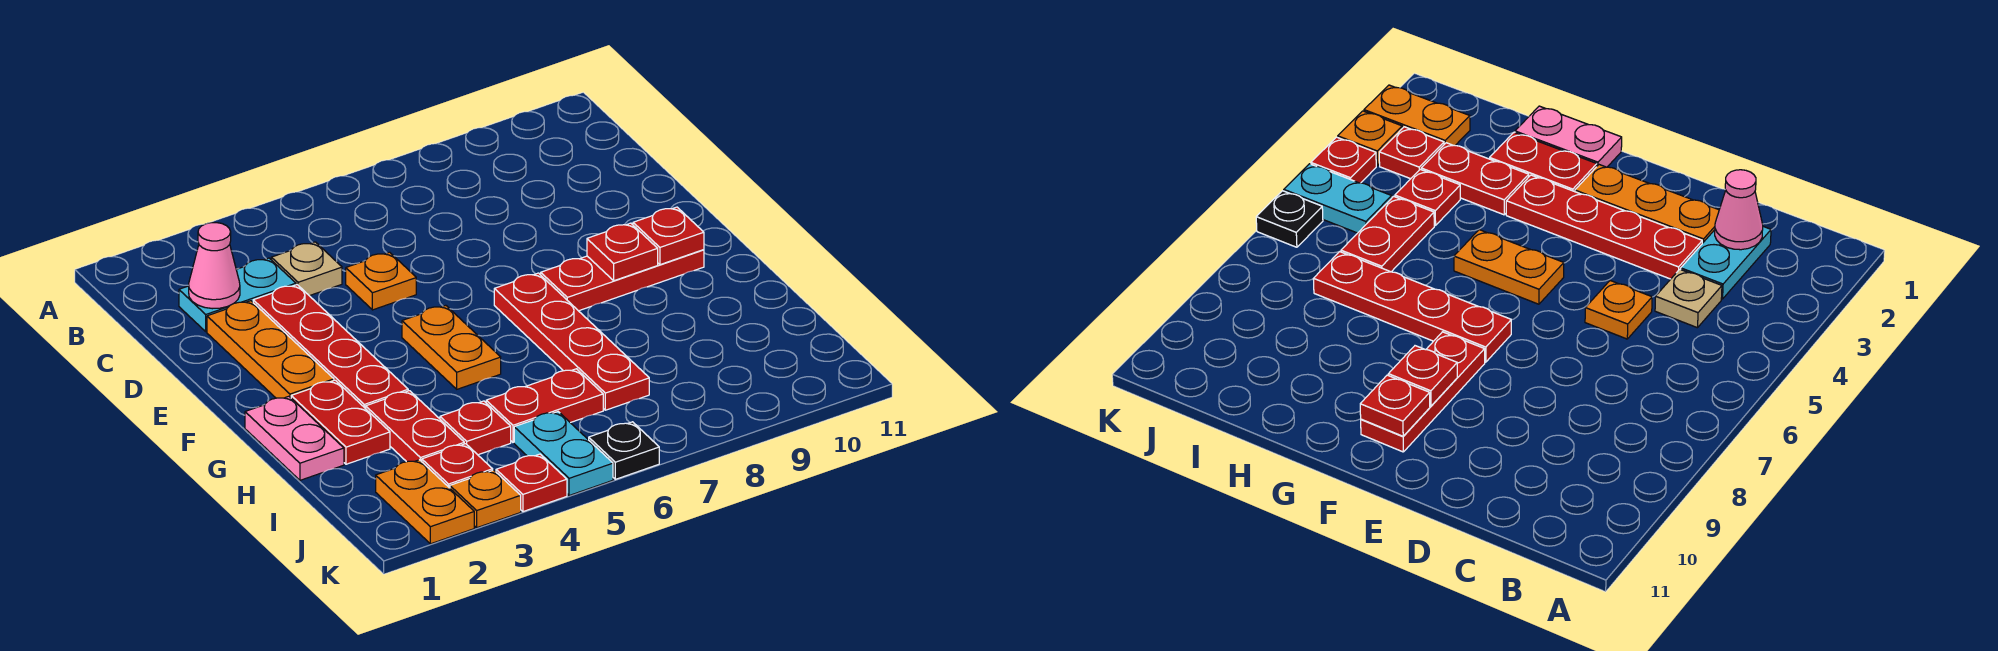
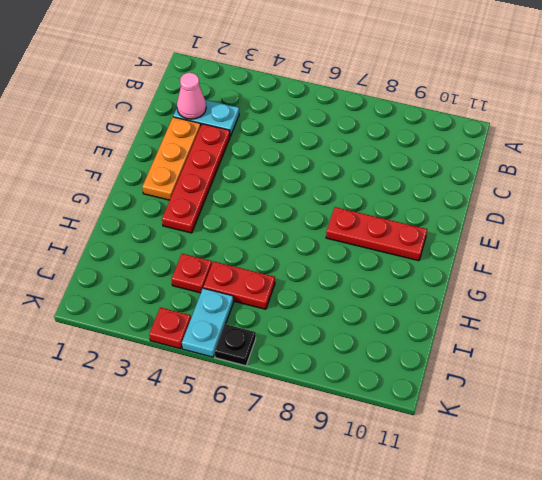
none -> tan plate C4 level 1
none -> orange plate D5 level 1
none -> orange plate F5:G5 level 1

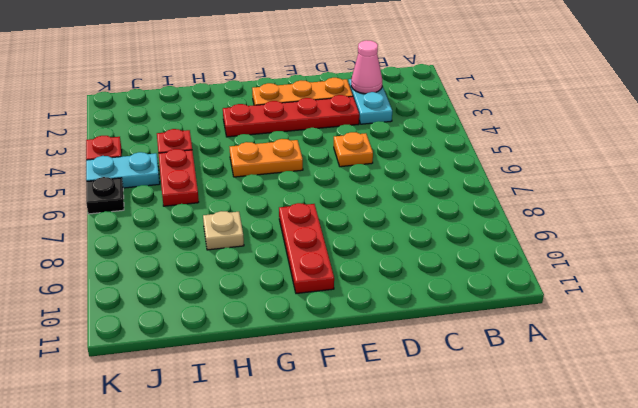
tan plate H8 level 1 -> tan plate C4 level 1
none -> red plate F7:I7 level 1
none -> pink plate G1:H1 level 1
none -> red plate G2:H2 level 1

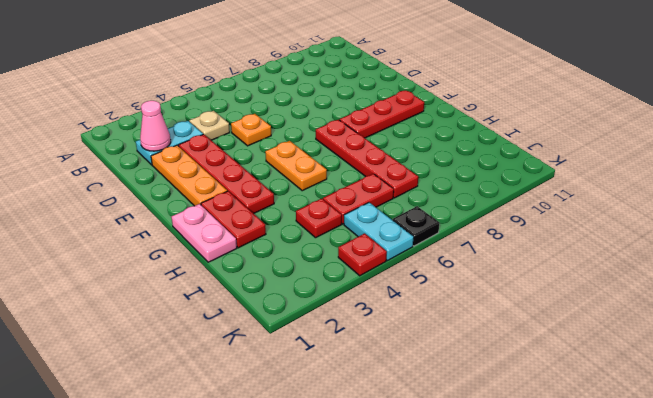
none -> red plate H3:I3 level 1
none -> orange plate J2:K2 level 1
none -> red plate J3 level 1

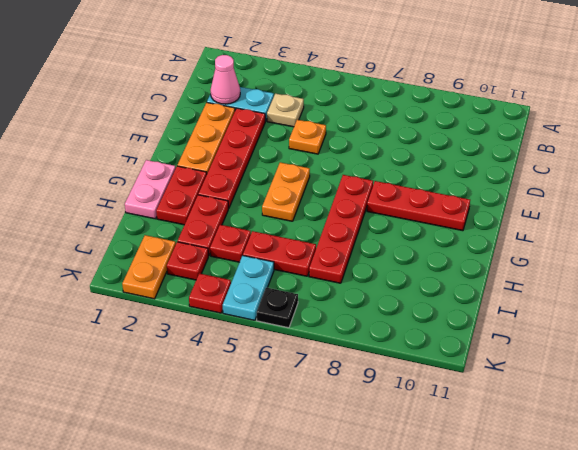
none -> orange plate K3 level 1
none -> red plate F9 level 2
none -> red plate F10 level 2

